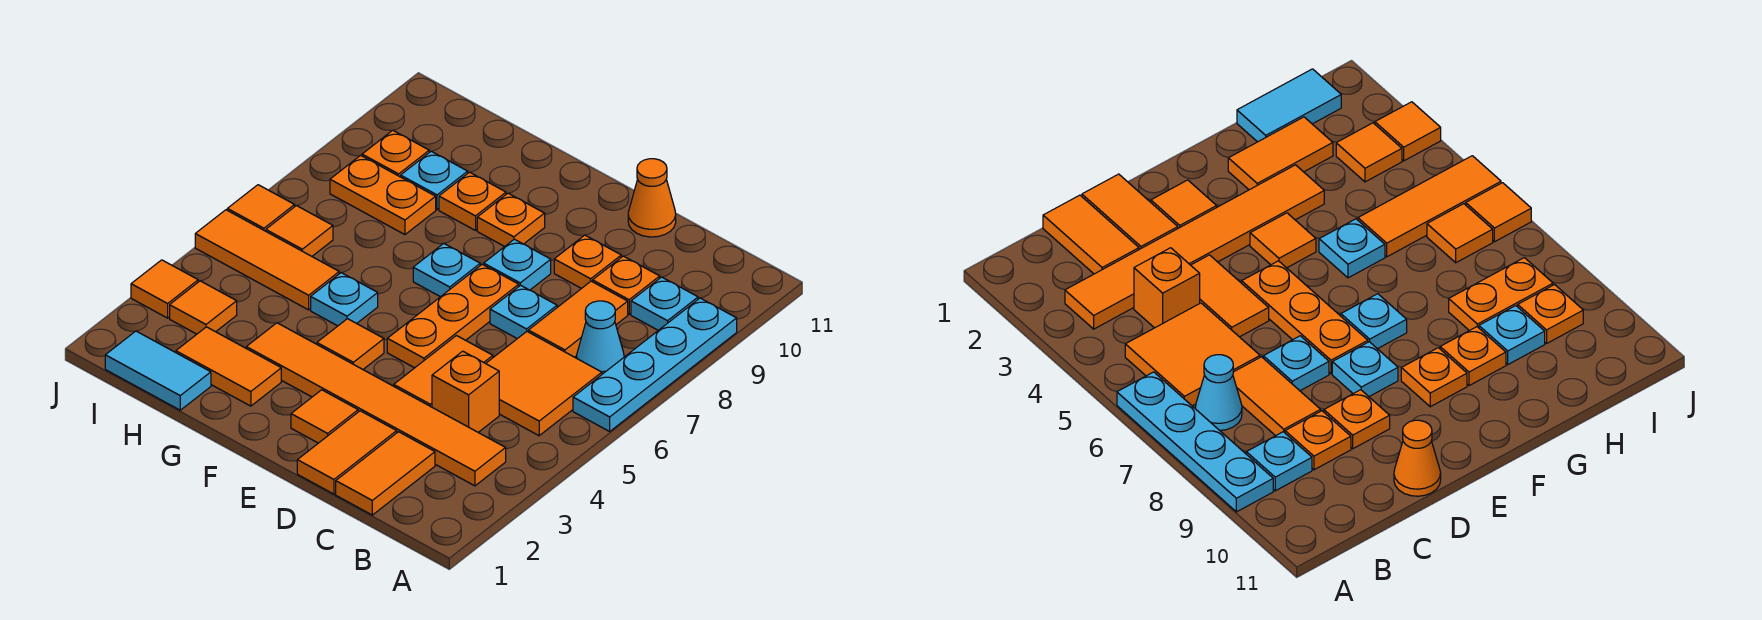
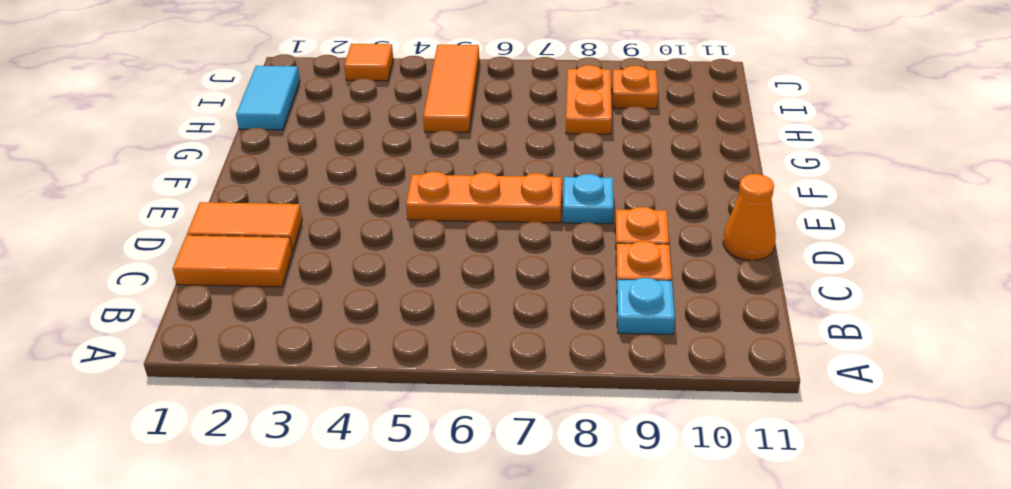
none -> cyan plate A6:A9 level 1
none -> orange tile B3:G3 level 1
none -> orange tile B5:C6 level 1
none -> cyan cone B7 level 1

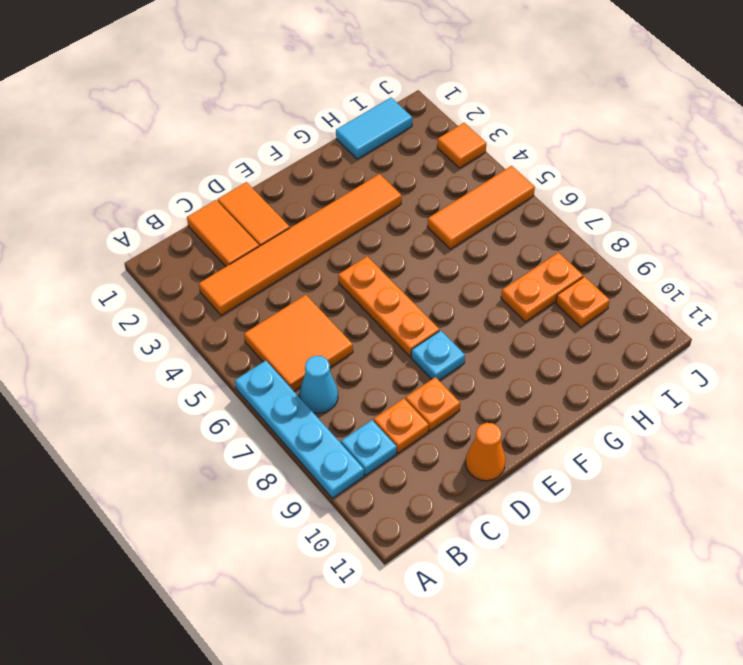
none -> orange brick C4 level 1
none -> orange tile C7:C8 level 1
none -> orange tile D4:D5 level 1
none -> cyan plate D7 level 1

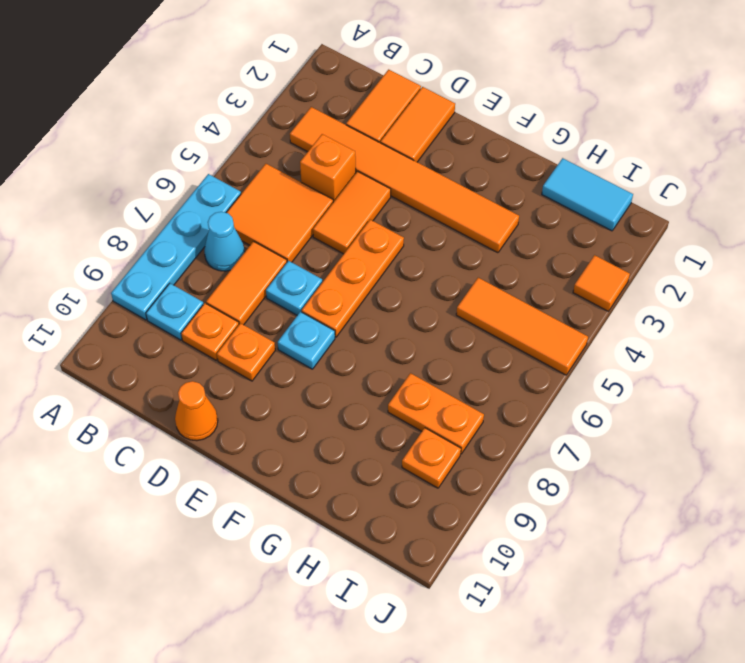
none -> orange tile E2 level 1
none -> orange tile F4 level 1
none -> cyan plate F7 level 1
none -> orange plate F9 level 1

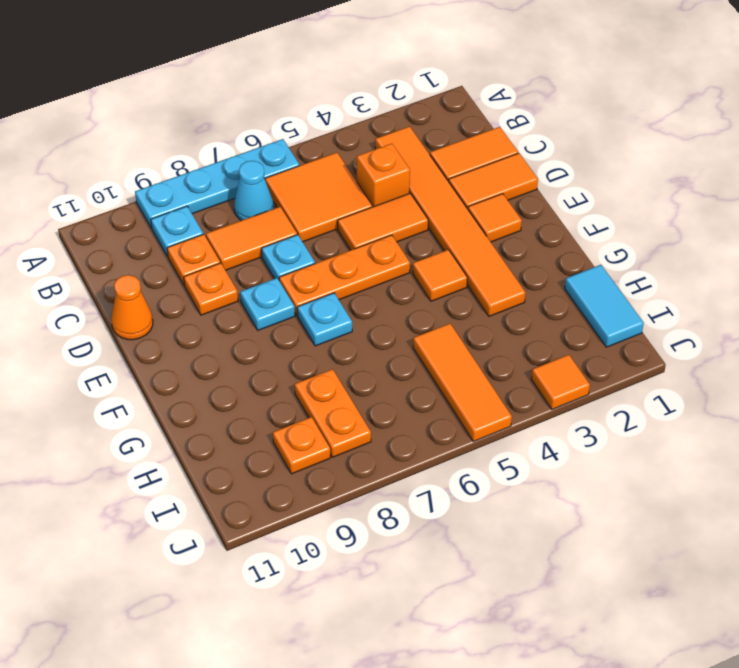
none -> orange plate F9 level 1
none -> orange tile G2:H2 level 1
none -> cyan plate G5 level 1
none -> orange plate G9 level 1

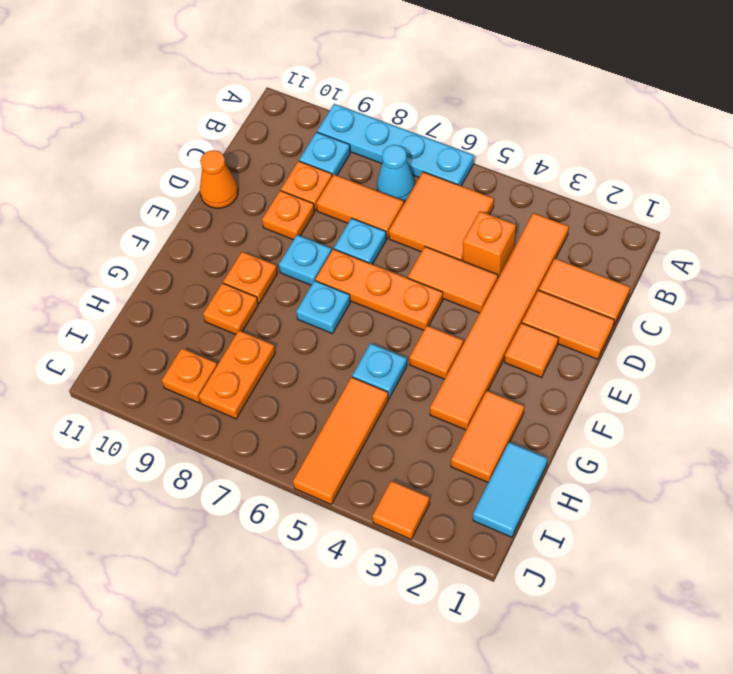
none -> cyan plate H9 level 1
none -> orange tile I3 level 1
none -> orange tile I6 level 1
none -> orange tile J6 level 1

